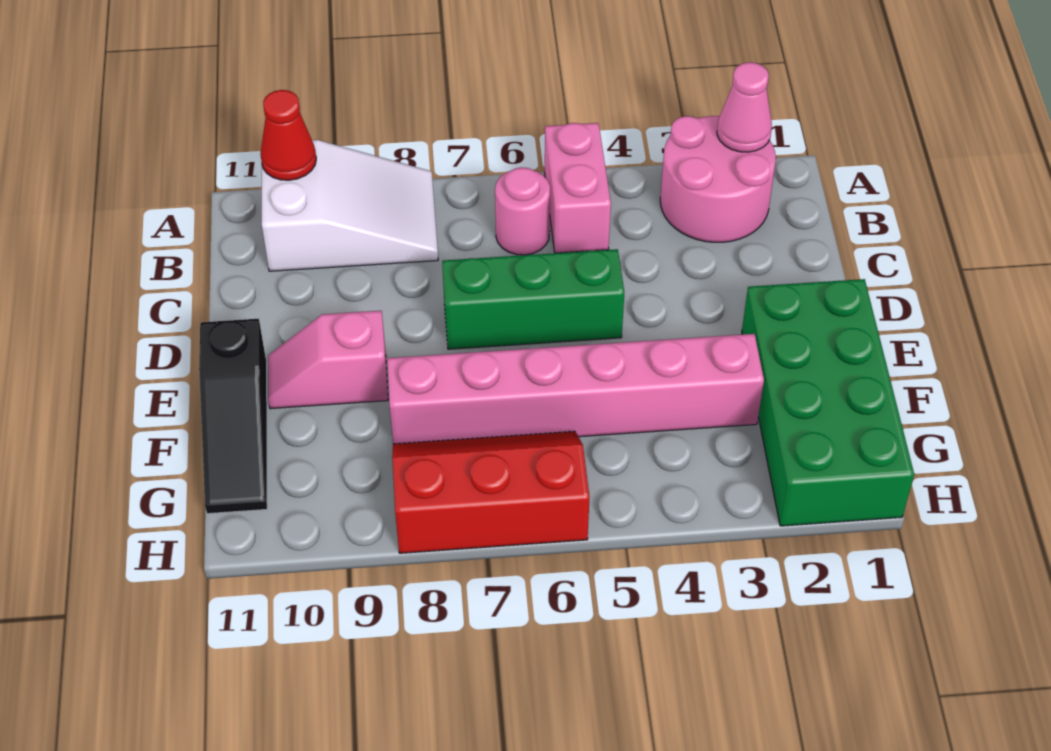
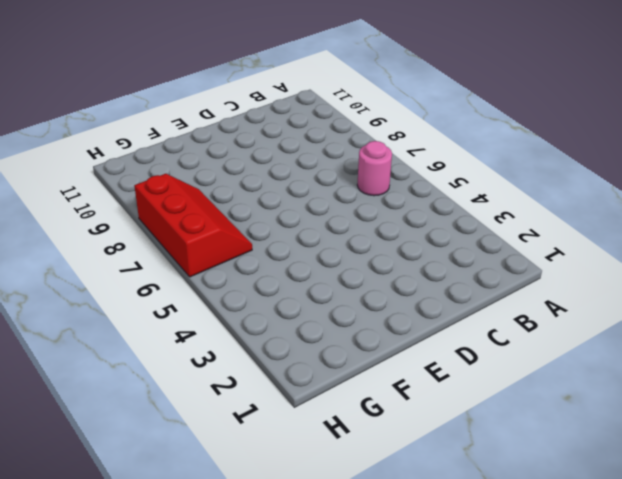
none -> pink round brick A2:B3 level 1
none -> pink brick A5:B5 level 1
none -> white slope A8:B10 level 1 top 10

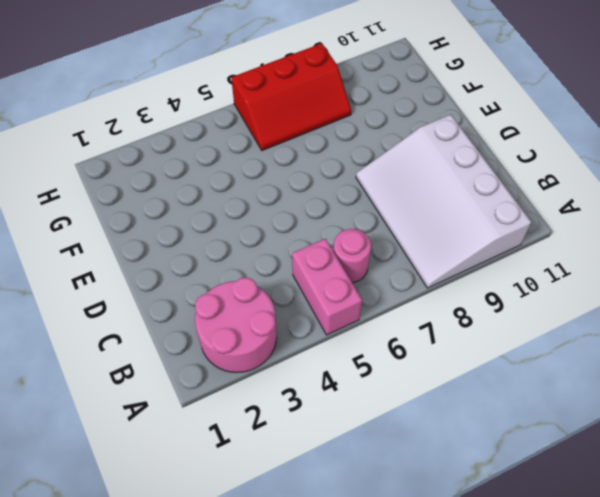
white slope A8:D10 level 1 top 10 -> white slope A8:B10 level 1 top 10
none -> green brick D5:D7 level 1
none -> green brick E1:H2 level 1
none -> pink slope E9:E10 level 1 top 9

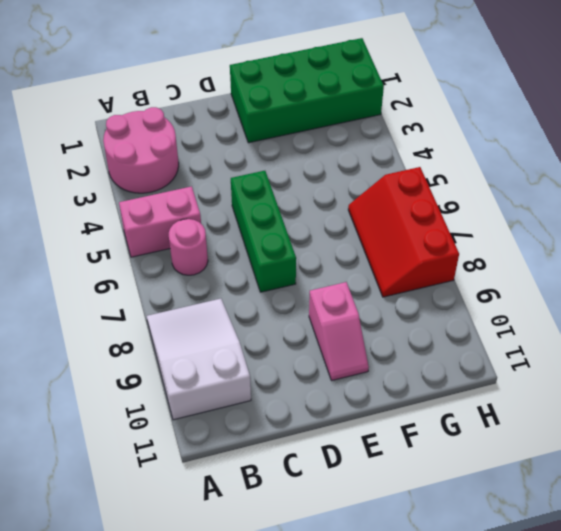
none -> black slope E11:G11 level 1 top E
none -> pink brick F3:F8 level 1
none -> pink cone A2 level 2

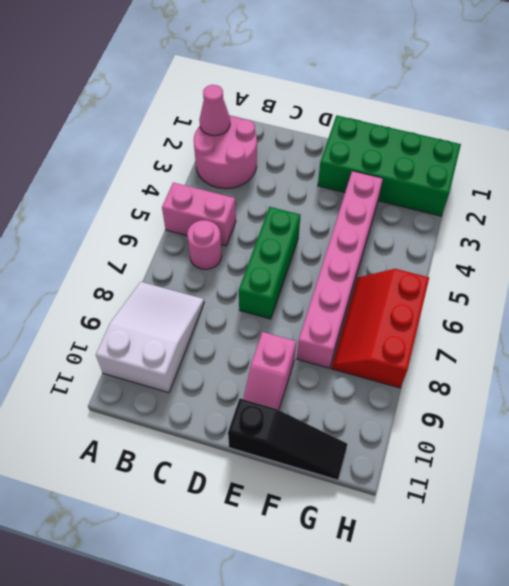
none -> red cone A10 level 2

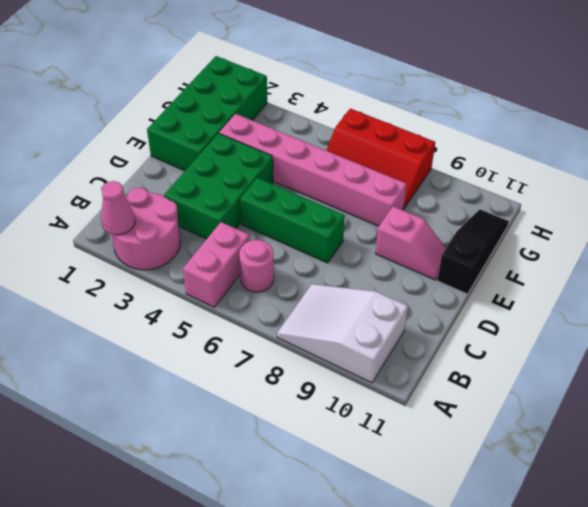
green brick C3:E4 level 1 -> none
none -> red cone A10 level 2

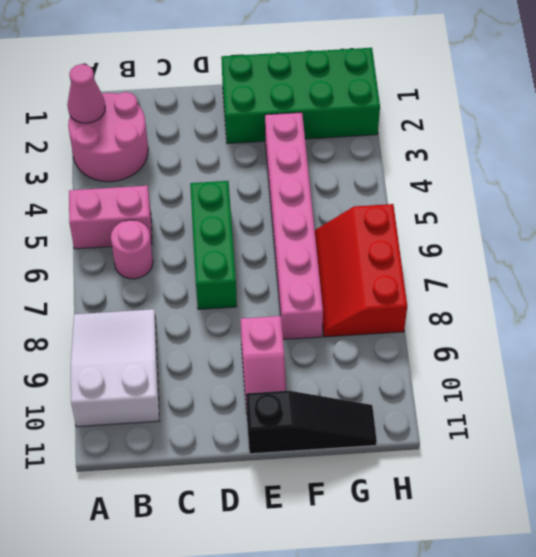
none -> red cone A10 level 2

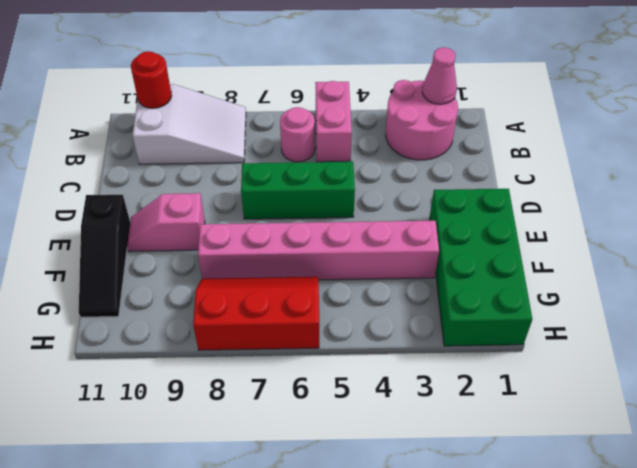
red round brick A10 level 2 -> red cone A10 level 2

